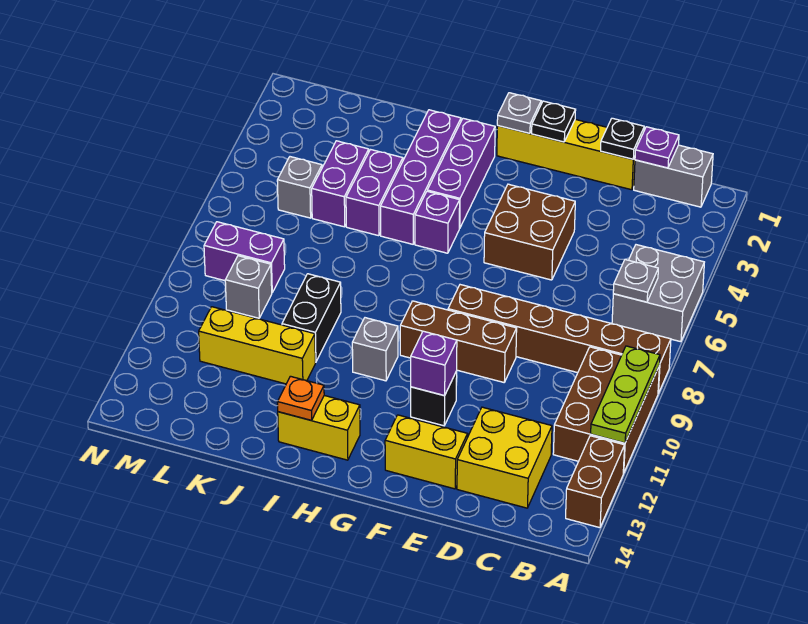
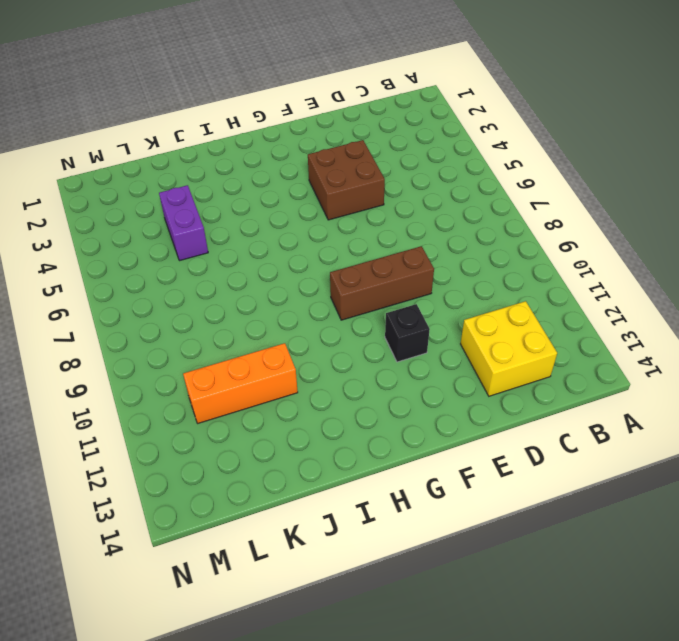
orange brick J11:L11 level 1 -> yellow brick J11:L11 level 1
none -> grey brick A5:B6 level 1
none -> brown brick A8:F8 level 1
none -> brown brick A9:B11 level 1
none -> brown brick A12:A13 level 1

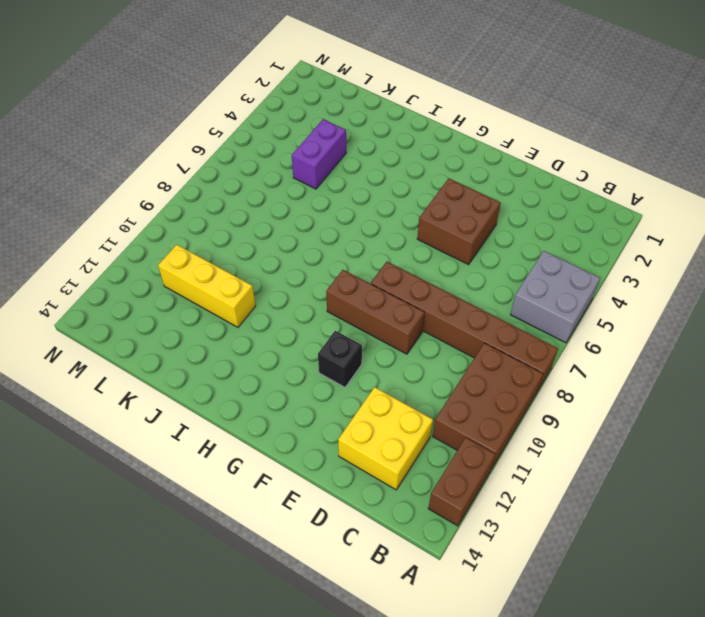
none -> grey brick B1:C1 level 1
none -> yellow brick D1:G1 level 1
none -> yellow brick E13:F13 level 1
none -> purple brick H2:H4 level 1

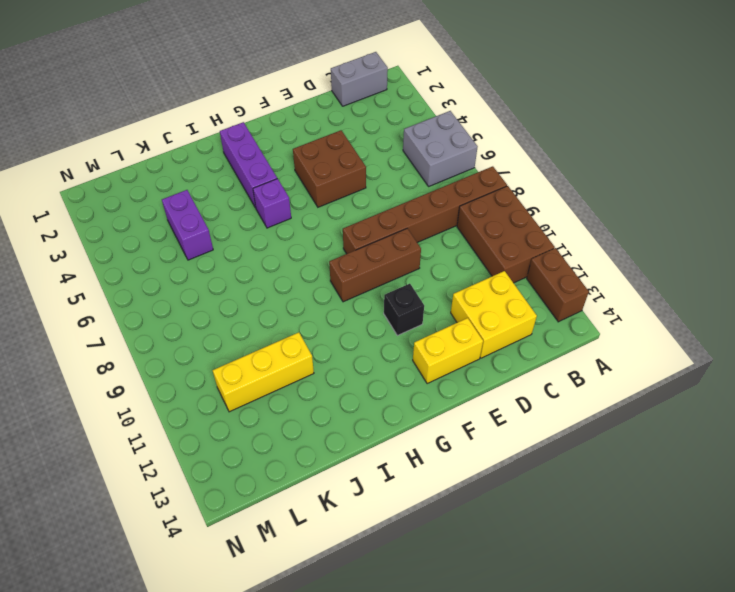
none -> yellow brick D1:G1 level 1
none -> grey brick H10 level 1
none -> yellow brick H13:I13 level 1
none -> purple brick I2:I5 level 1

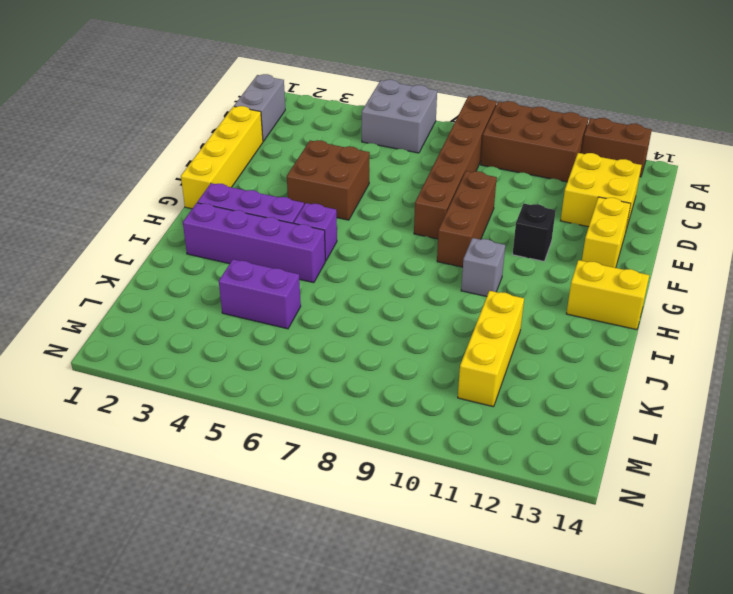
yellow brick H13:H14 level 1 -> yellow brick H13:I13 level 1
none -> purple brick J4:J5 level 1
none -> black brick J9:J10 level 1
none -> grey brick L5 level 1
none -> purple brick L8:M8 level 1

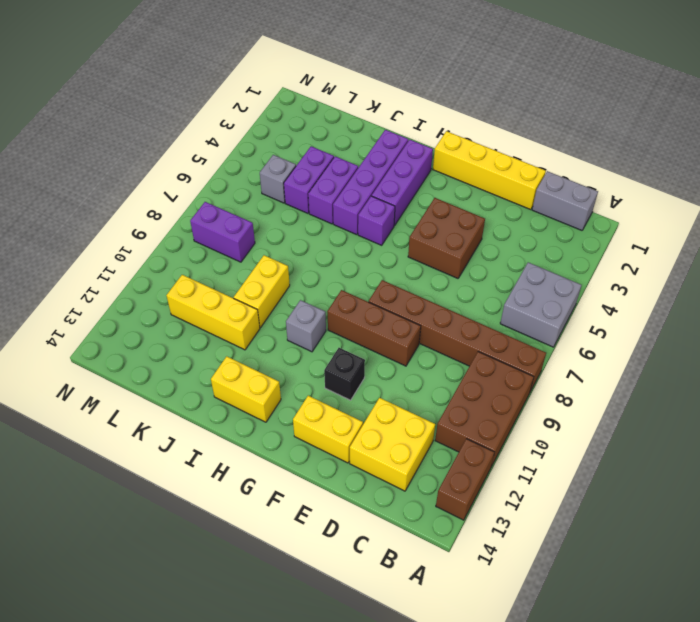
yellow brick J9:J10 level 1 -> black brick J9:J10 level 1
none -> grey brick L9 level 1
none -> lime plate A9:A11 level 2
none -> grey plate B6 level 2
none -> purple plate C1 level 2

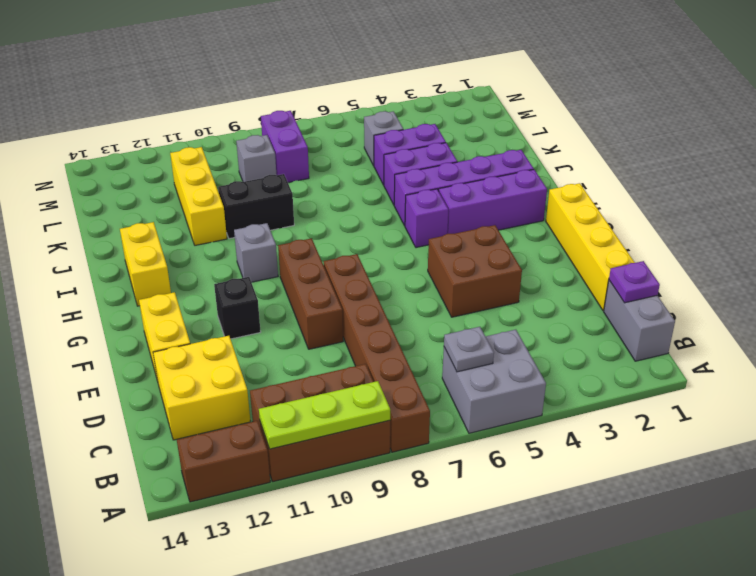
none -> black plate D1 level 2
none -> black plate F1 level 2
none -> purple brick F11 level 2
none -> grey plate G1 level 2

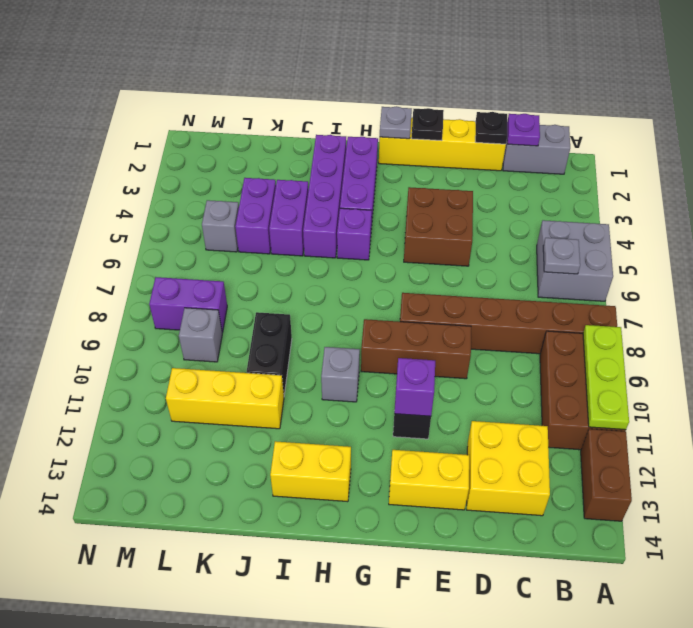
none -> orange plate I13 level 2

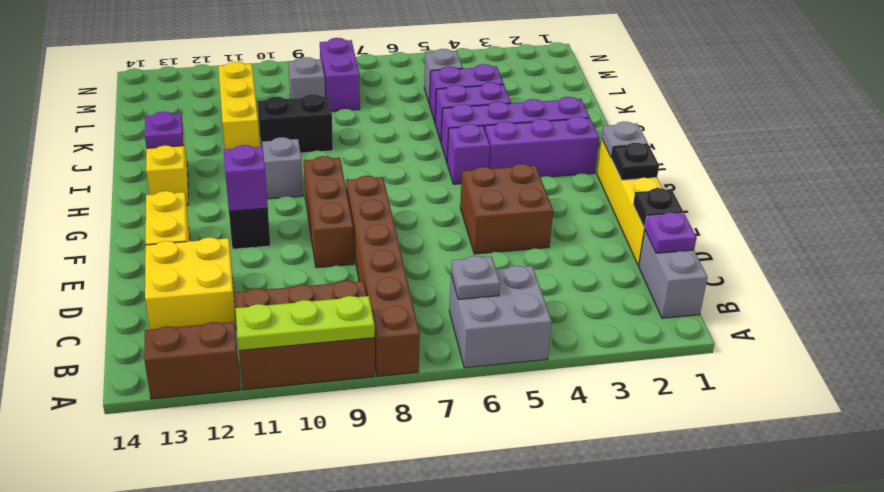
purple plate I13 level 2 -> orange plate I13 level 2

